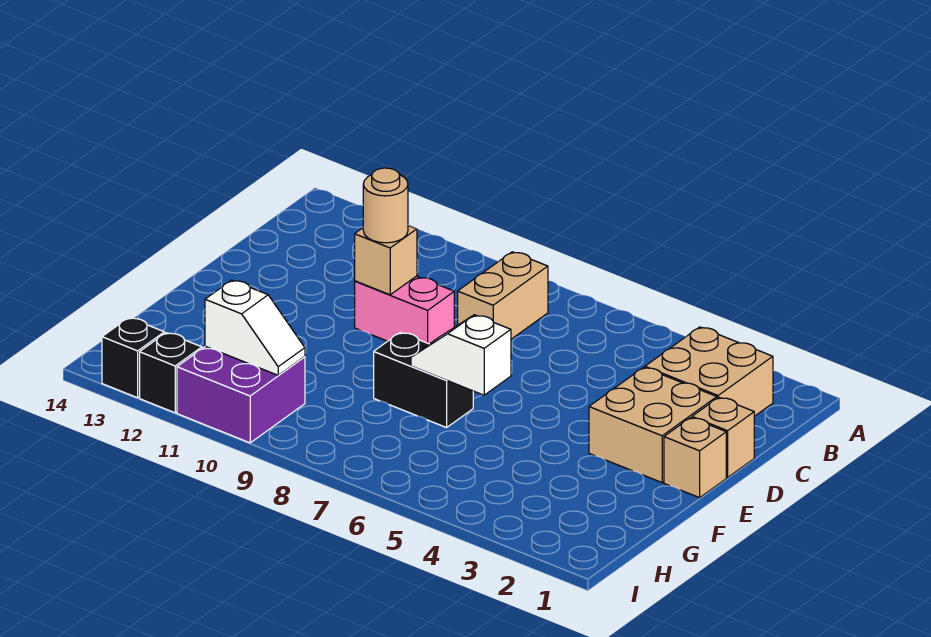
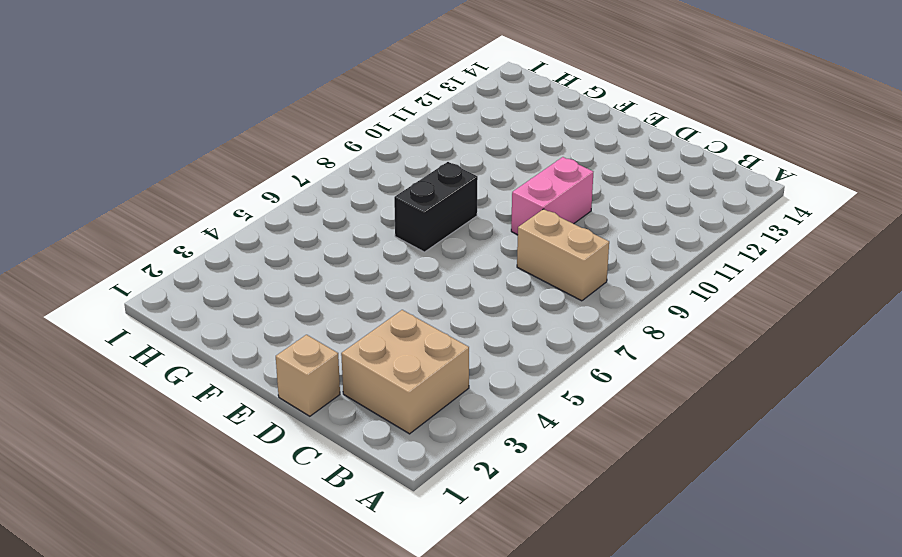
none -> tan brick D2:E3 level 1
none -> tan brick E1 level 1
none -> purple brick H10:I11 level 1

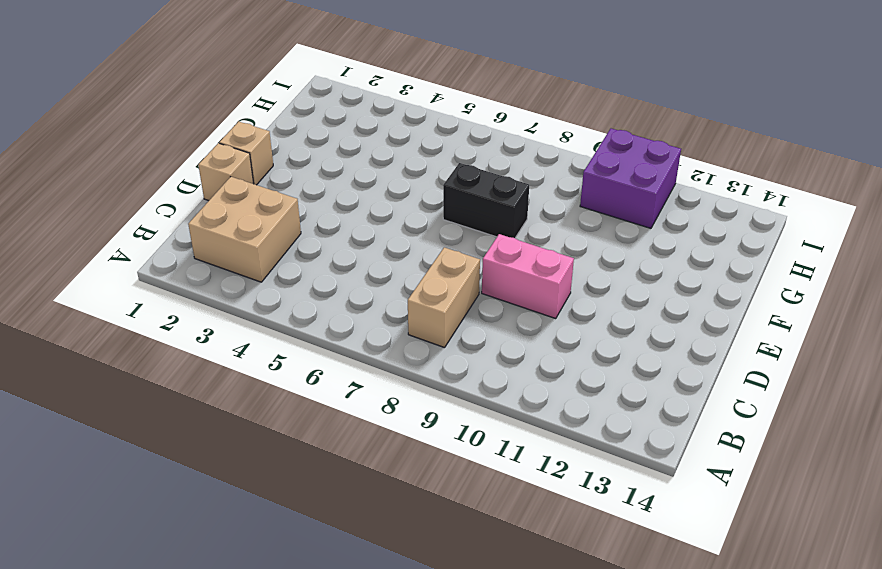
none -> tan brick D2:E3 level 1
none -> black brick I12 level 1
none -> black brick I13 level 1

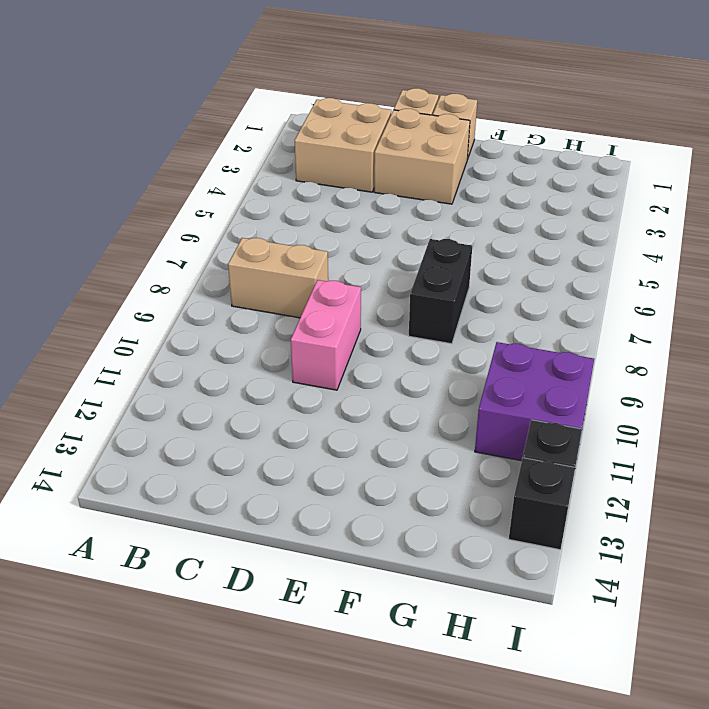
none -> tan brick D10 level 2
none -> white slope F6:F7 level 2 top 6
none -> white slope H10:H11 level 2 top 11

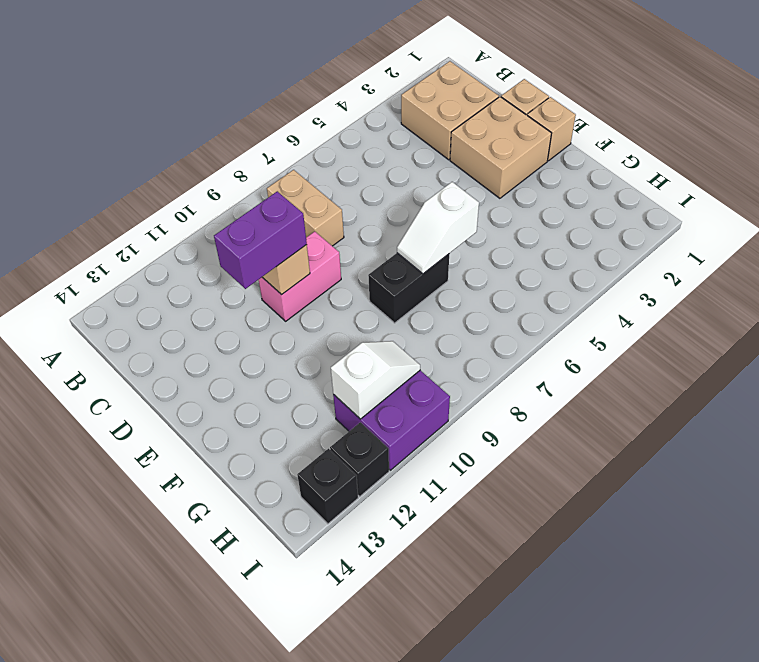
purple brick D10:D11 level 3 -> tan round brick D10 level 3

